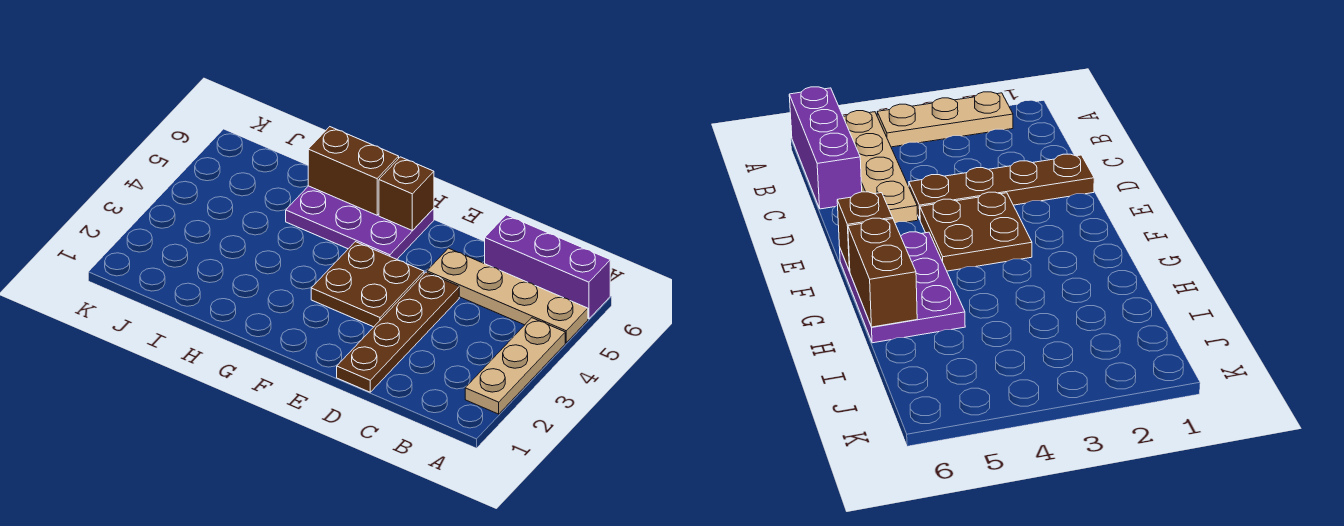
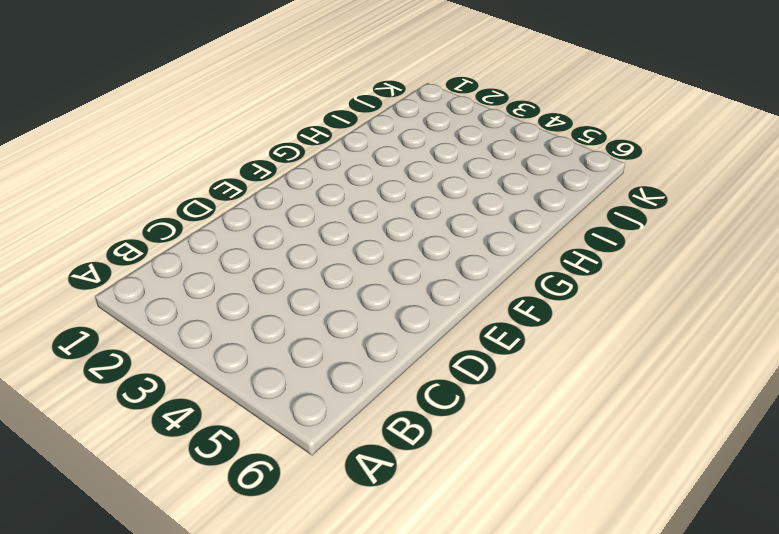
none -> tan plate A2:A4 level 1
none -> tan plate A5:D5 level 1

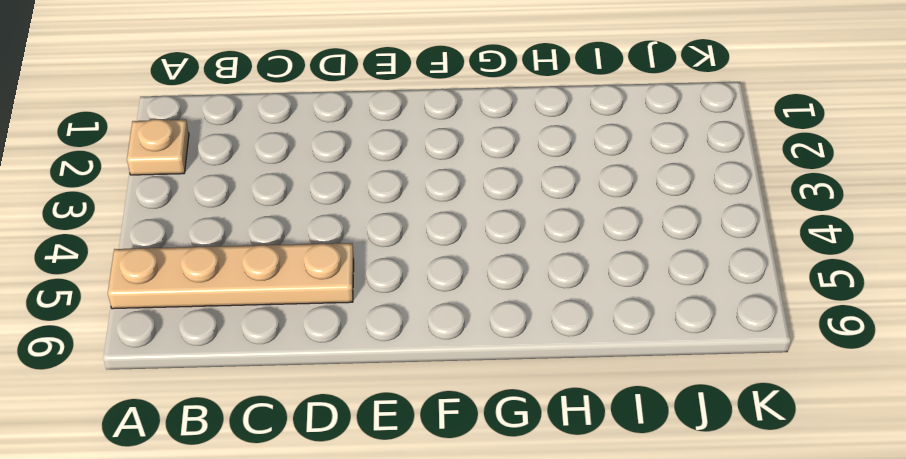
tan plate A2 level 1 -> tan plate A2:A4 level 1
none -> purple brick A6:C6 level 1
none -> brown plate D1:D4 level 1

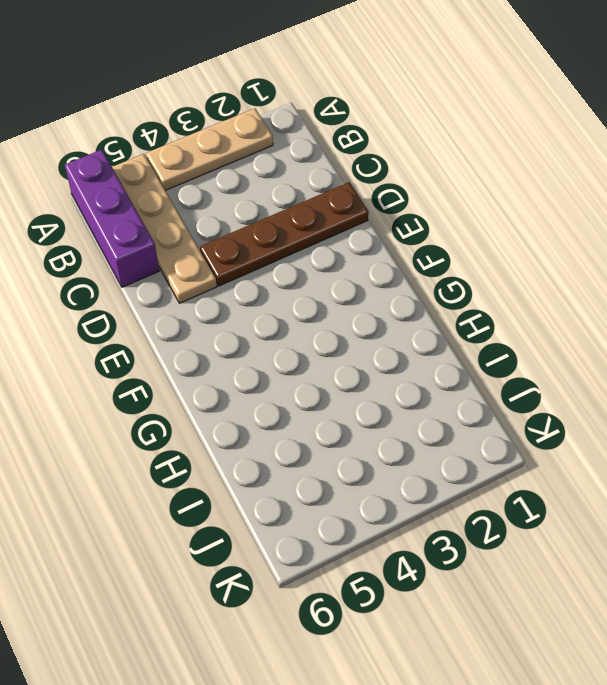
none -> brown plate E3:F4 level 1
none -> purple plate F5:H6 level 1

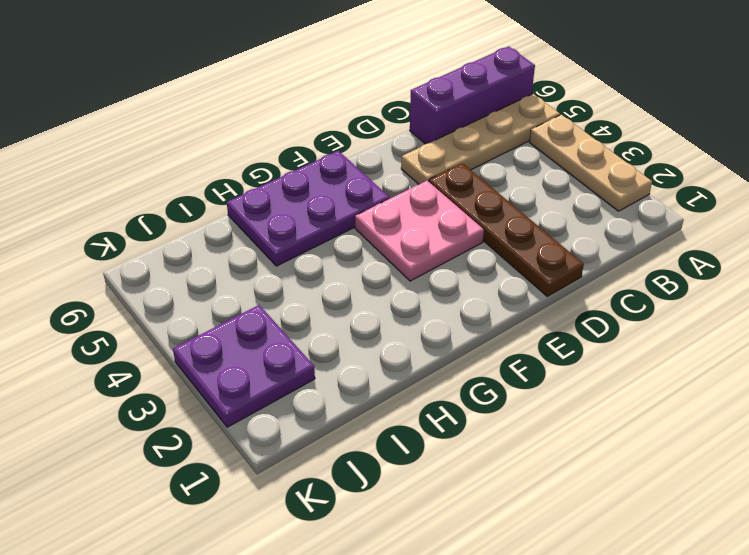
pink plate E3:F4 level 1 -> brown plate E3:F4 level 1
purple plate J2:K3 level 1 -> none
none -> brown brick F6 level 2
none -> brown brick G6:H6 level 2

